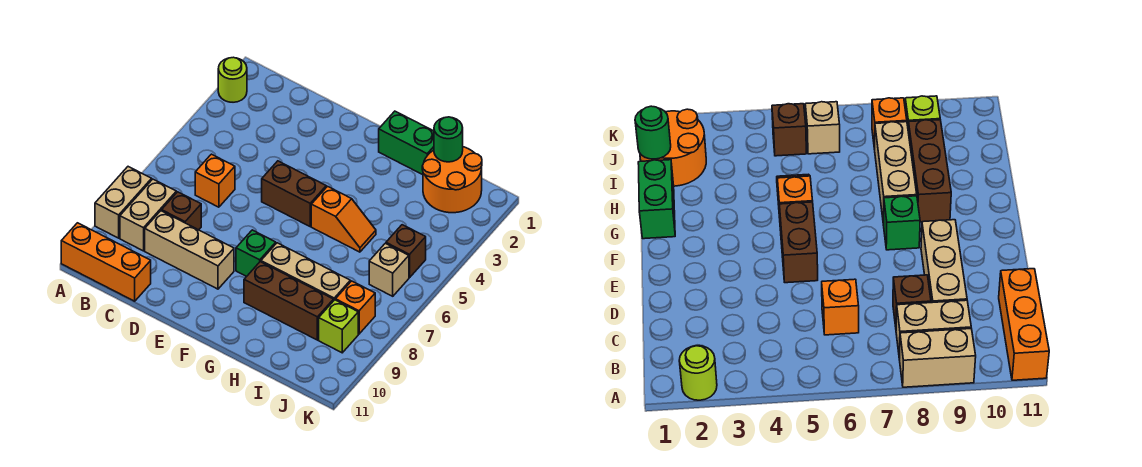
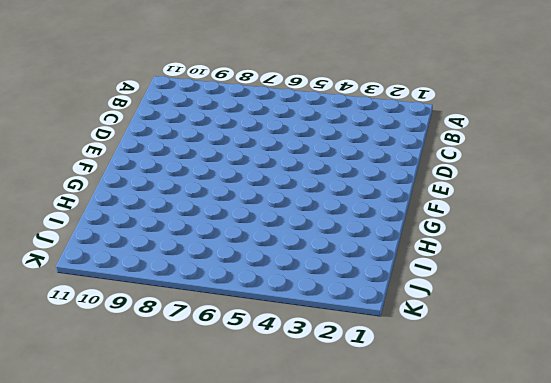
none -> lime round brick A2 level 1
none -> tan brick A8:A9 level 1
none -> orange brick A11:C11 level 1

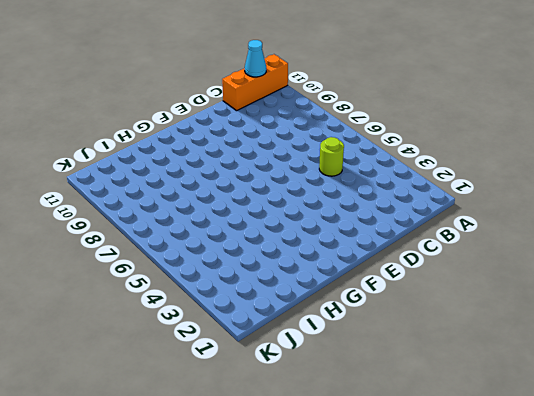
cyan cone B11 level 2 -> none
lime round brick C5 level 1 -> lime round brick A2 level 1
none -> tan brick A8:A9 level 1
none -> tan brick B8:B9 level 1
none -> orange brick C6 level 1

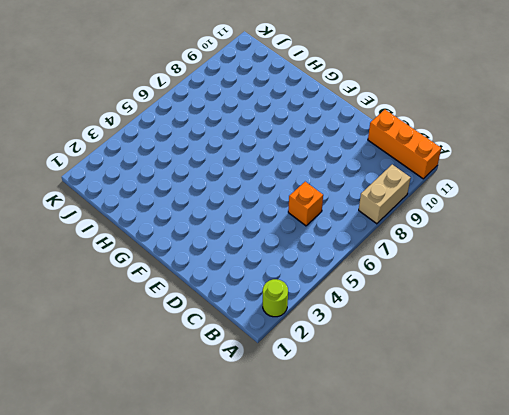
none -> tan brick B8:B9 level 1
none -> brown brick C8 level 1
none -> tan brick C9:E9 level 1

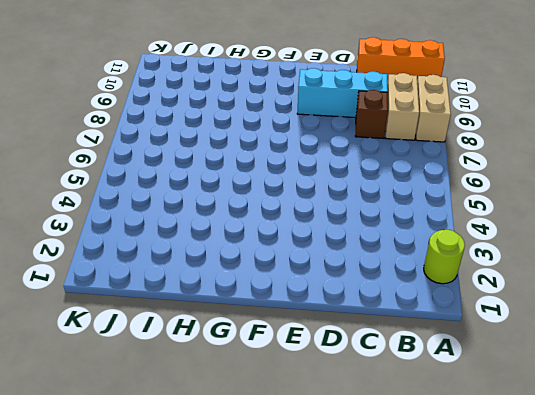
cyan brick C9:E9 level 1 -> tan brick C9:E9 level 1
none -> orange brick C6 level 1
none -> brown brick E5:F5 level 1
none -> green brick F8 level 1

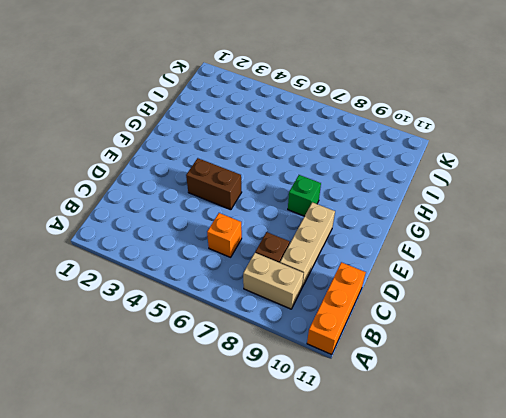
brown brick E4:E5 level 1 -> brown brick E5:F5 level 1
none -> lime round brick A2 level 1
none -> tan brick A8:A9 level 1
none -> green brick G1:H1 level 1

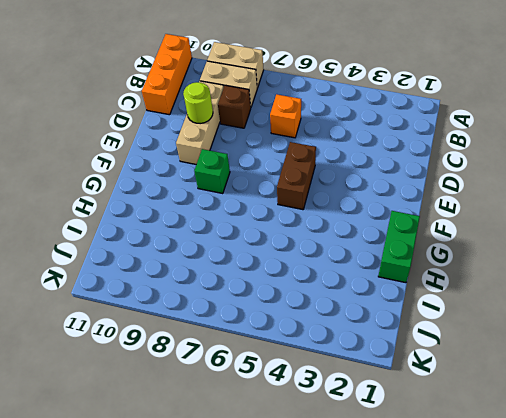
lime round brick D9 level 2 -> lime round brick A2 level 1
none -> orange slope G5:H5 level 1 top G
none -> tan brick G8:I8 level 1
none -> brown brick G9:I9 level 1

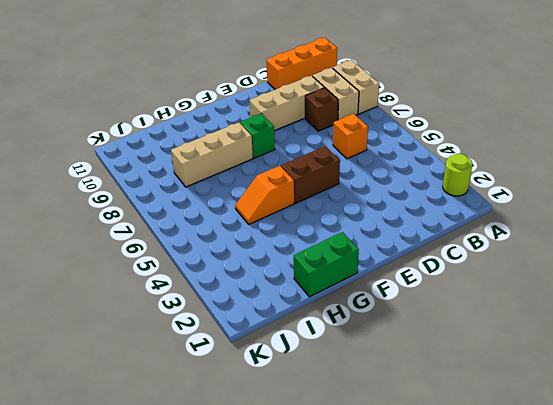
none -> brown brick G9:I9 level 1
none -> orange round brick I1:J2 level 1
none -> brown brick J5 level 1

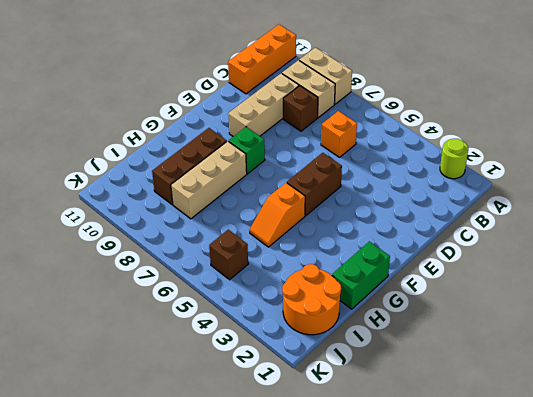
none -> tan brick J6 level 1
none -> orange brick J8 level 1
none -> lime brick J9 level 1

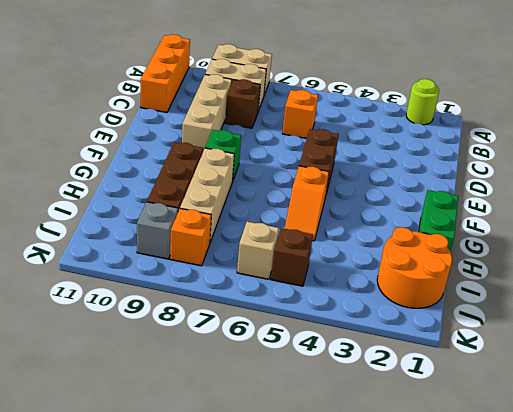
grey brick J9 level 1 -> lime brick J9 level 1
none -> green round brick I1 level 2

